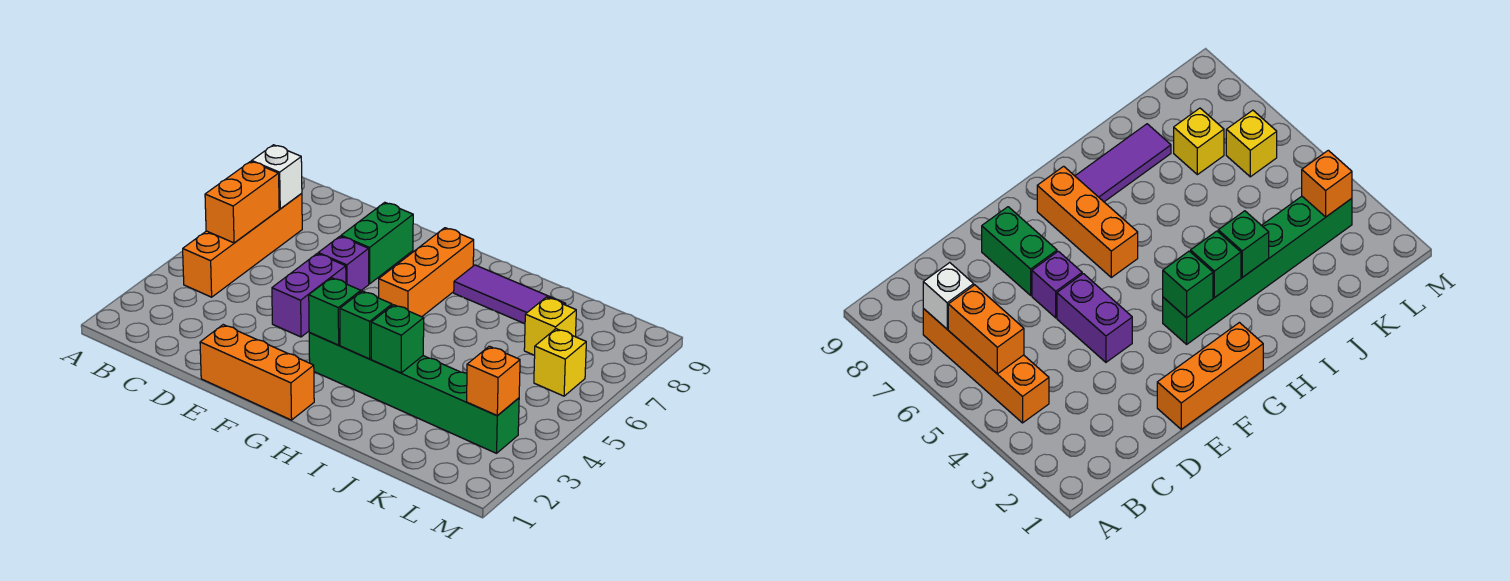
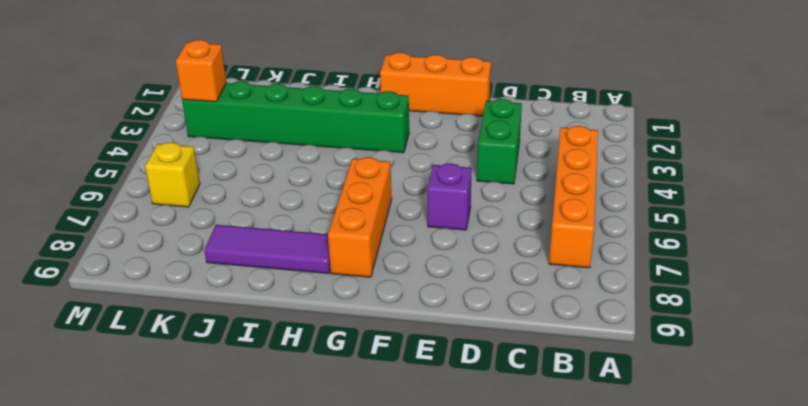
green brick D3:D4 level 1 -> green brick E7:E8 level 1
none -> purple brick E4:E5 level 1
none -> yellow brick K7 level 1
none -> orange brick B5:B6 level 2

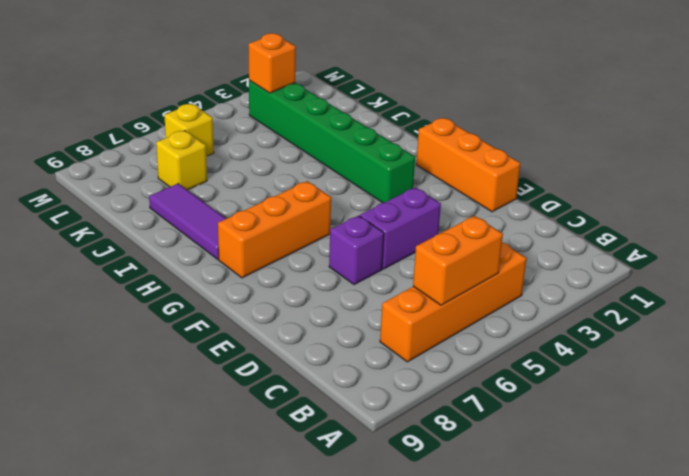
none -> green brick E7:E8 level 1
none -> white brick B7 level 2
none -> green brick G3 level 2

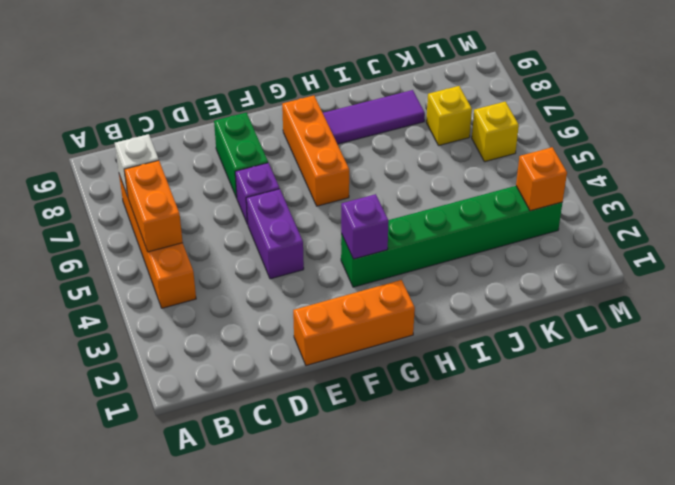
purple brick G3 level 2 -> green brick G3 level 2
none -> green brick H3 level 2
none -> green brick I3 level 2

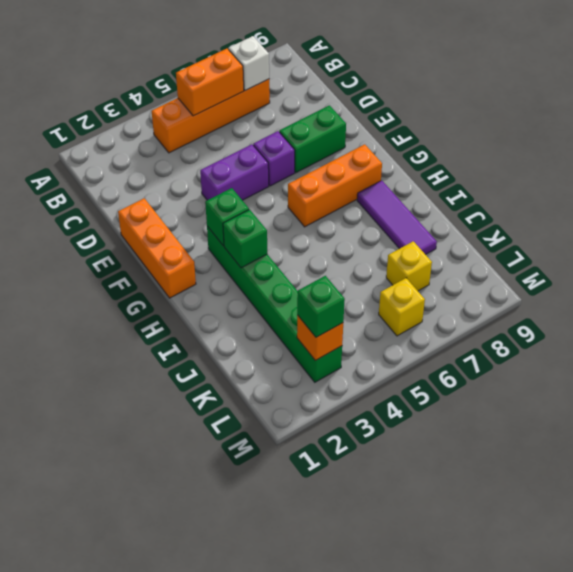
green brick L3 level 3 -> green brick I3 level 2

